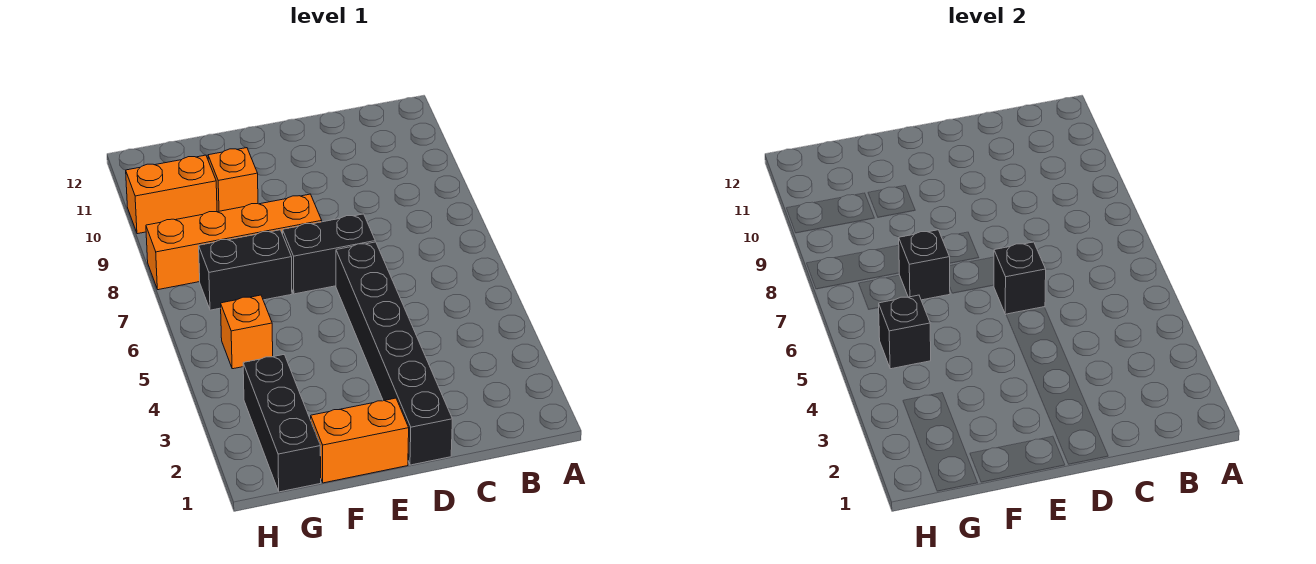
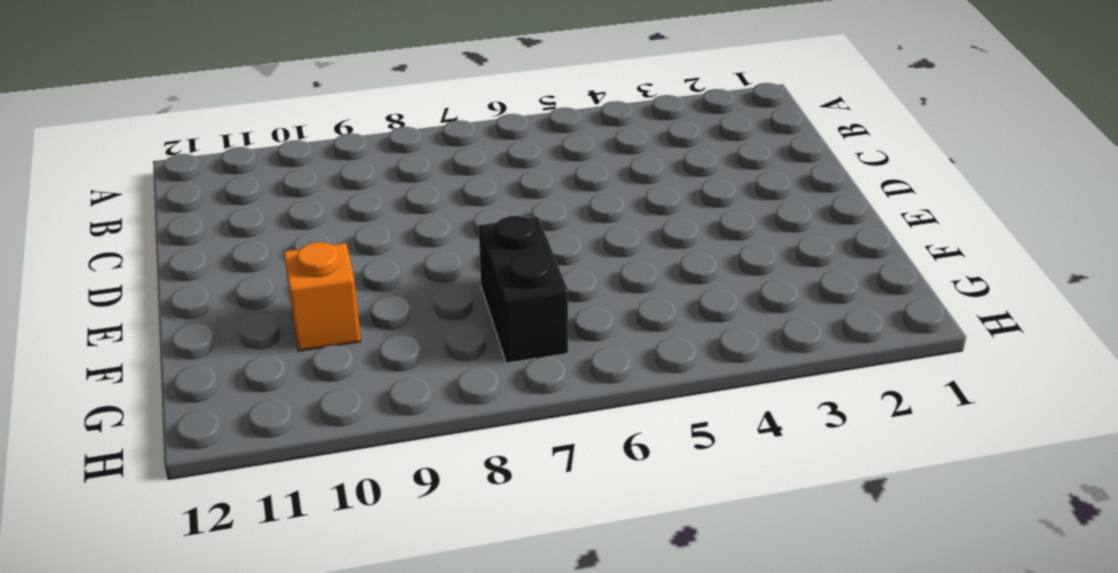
none -> black brick D1:D6 level 1
none -> black brick D7:E7 level 1
none -> orange brick E1:F1 level 1

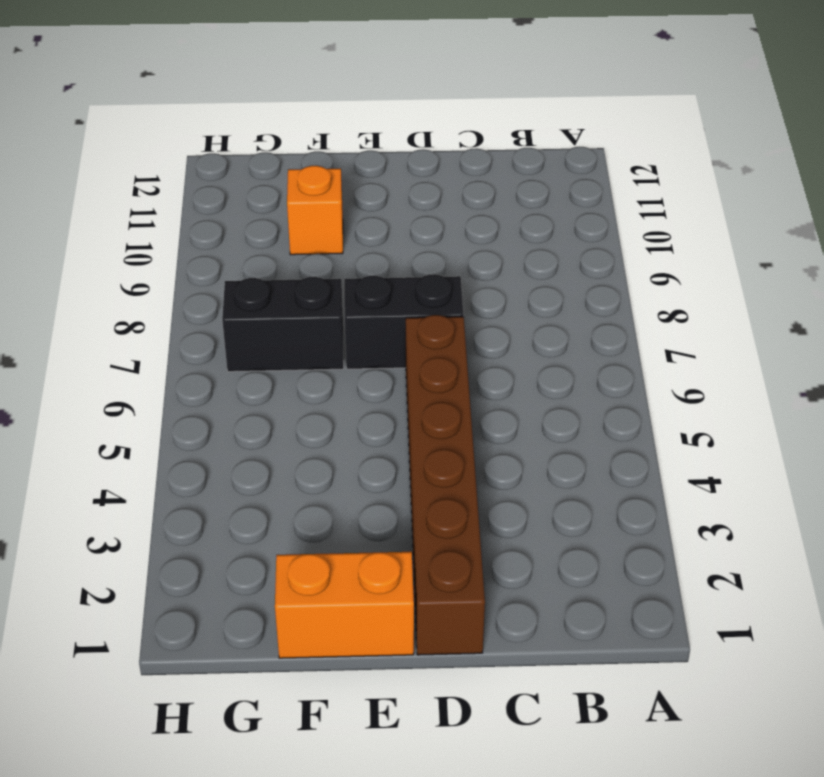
brown brick D1:D6 level 1 -> black brick D1:D6 level 1
none -> orange brick E8:H8 level 1
none -> black brick G1:G3 level 1
none -> orange brick G5 level 1

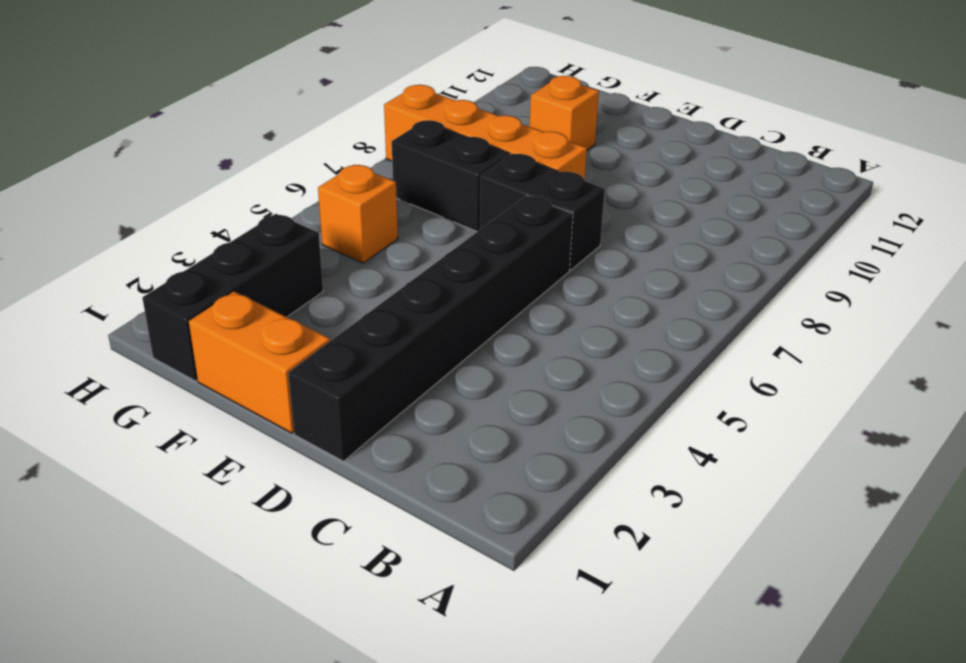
none -> orange brick G10:H10 level 1
none -> black brick D6 level 2
none -> black brick F7 level 2

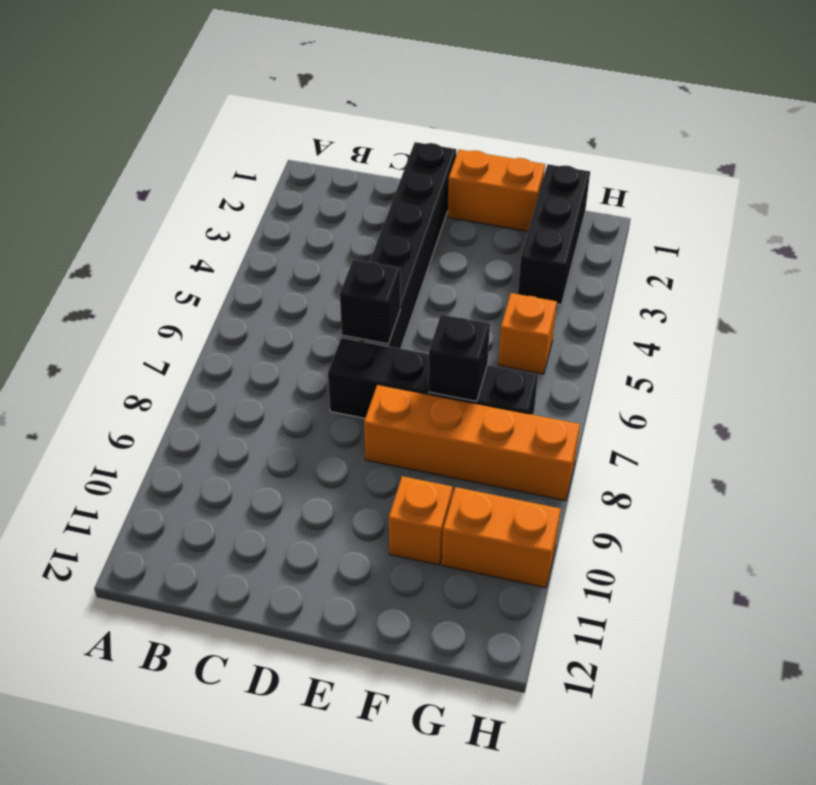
none -> black brick G5 level 2

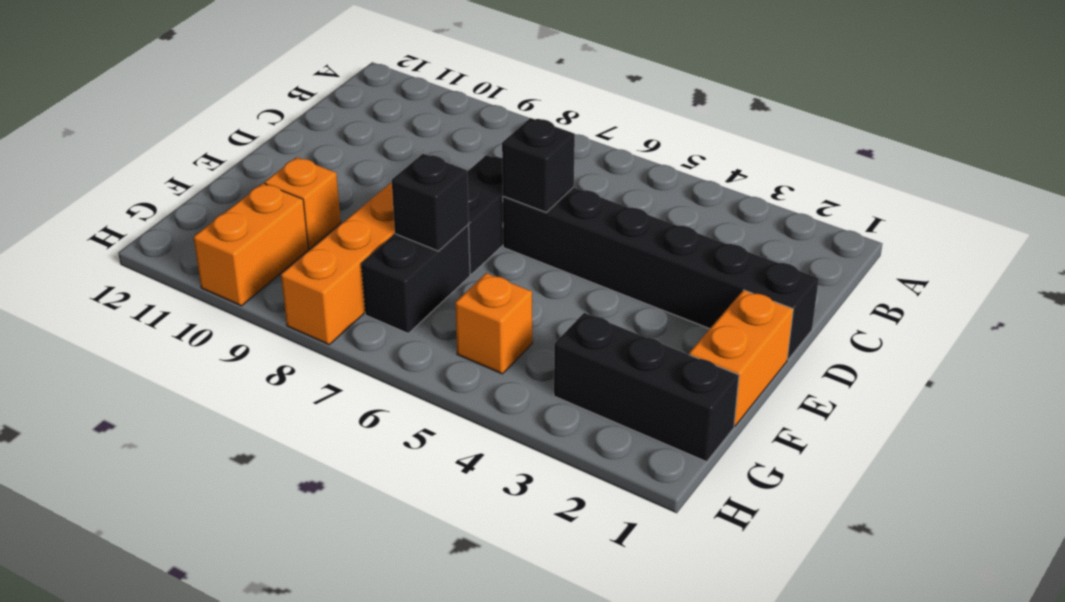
none -> black brick G5 level 2

